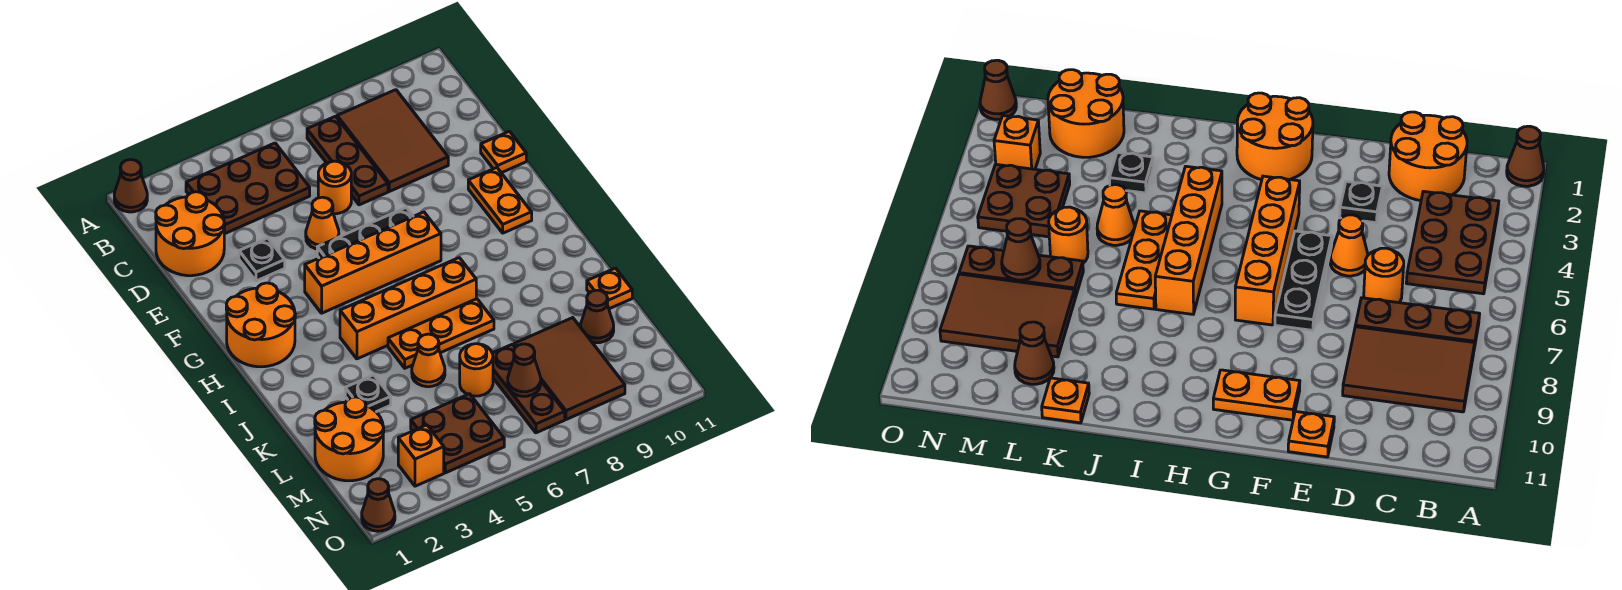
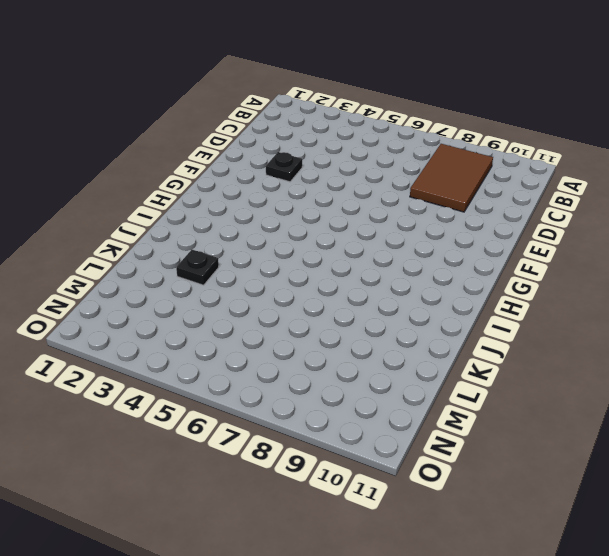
none -> brown cone A1 level 1
none -> brown plate B3:C5 level 1
none -> brown plate B7:D7 level 1

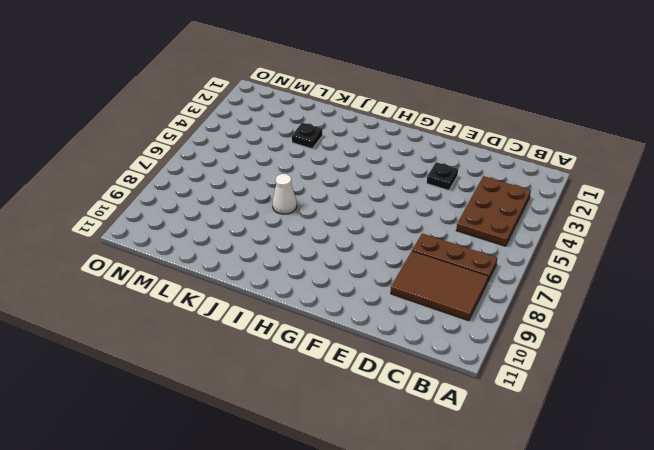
white cone J7 level 1 -> orange plate J5:J7 level 1
none -> brown cone A1 level 1
none -> orange round brick C1:D2 level 1
none -> orange round brick D6 level 1

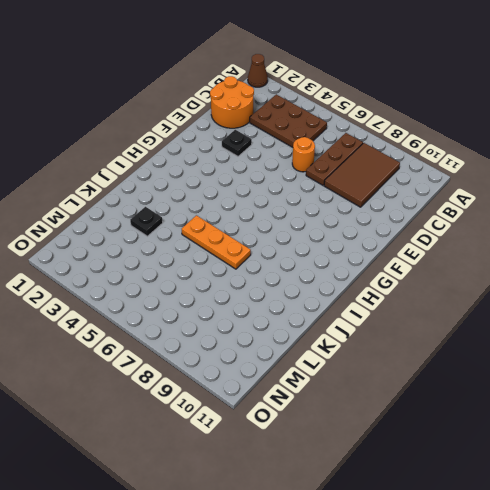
none -> orange cone E5 level 1
none -> orange plate E11 level 1
none -> black plate F5:F7 level 1

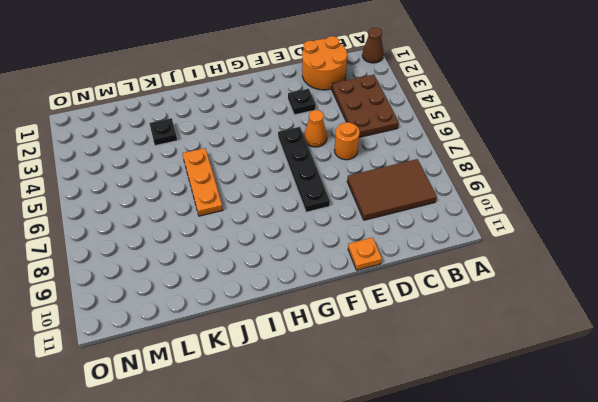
black plate F5:F8 level 1 -> black plate F5:F7 level 1
none -> brown plate B7:D7 level 1
none -> orange plate F10:G10 level 1
none -> orange round brick G1:H2 level 1

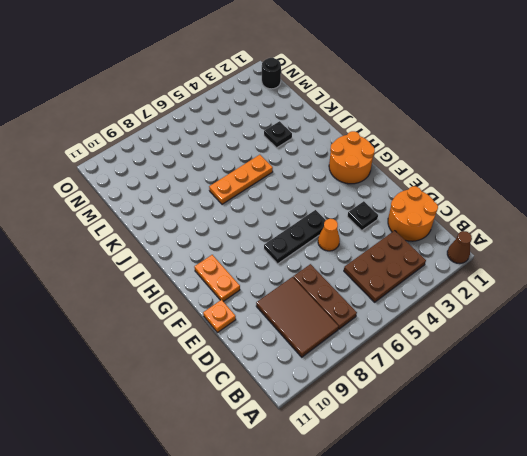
black round brick N1 level 1 -> none
none -> orange round brick D6 level 1
none -> orange brick G4:G7 level 1
none -> orange brick I4:I7 level 1

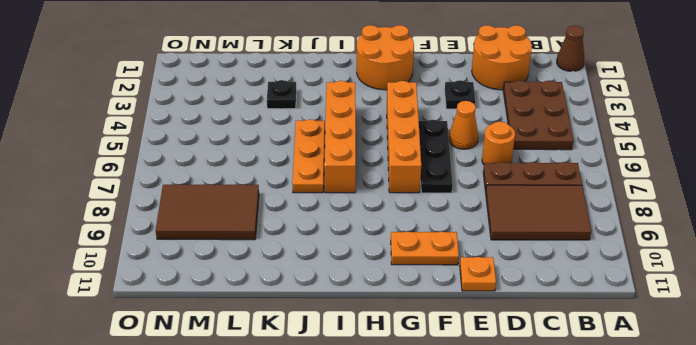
none -> orange cone K5 level 1
none -> orange plate K11 level 1
none -> orange round brick L1:M2 level 1

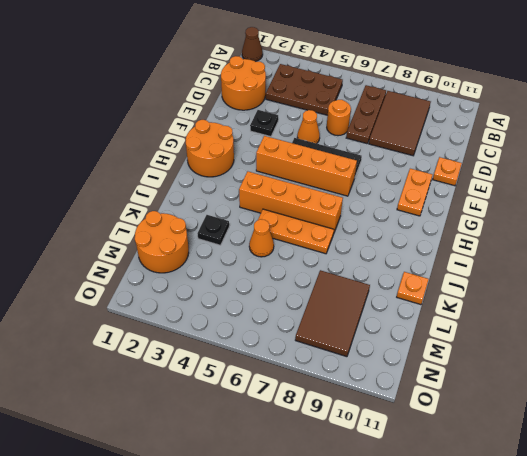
none -> orange round brick L6 level 1
none -> brown plate L7:N7 level 1
none -> brown cone L10 level 1

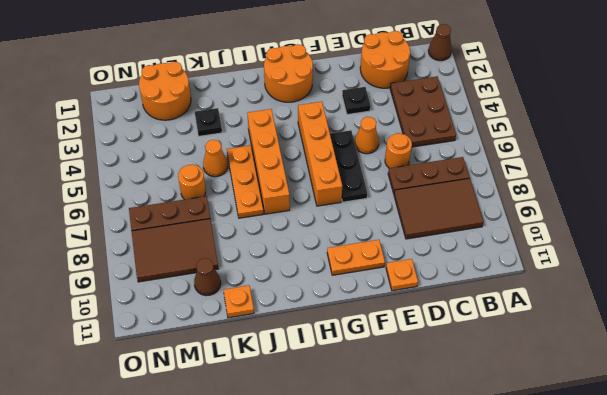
none -> brown plate M4:N5 level 1
none -> orange brick N3 level 1
none -> brown cone O1 level 1

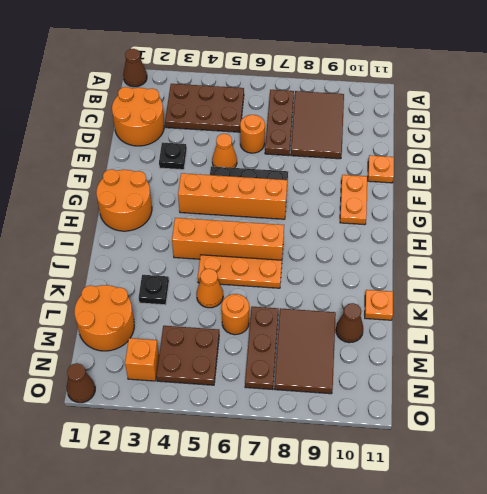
none -> brown cone M7 level 2

